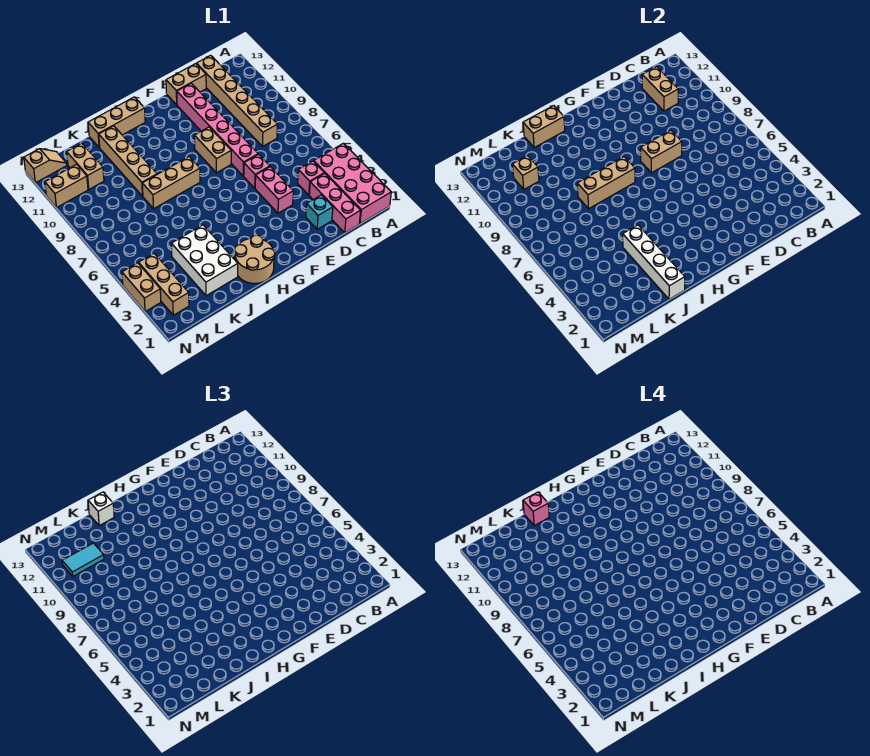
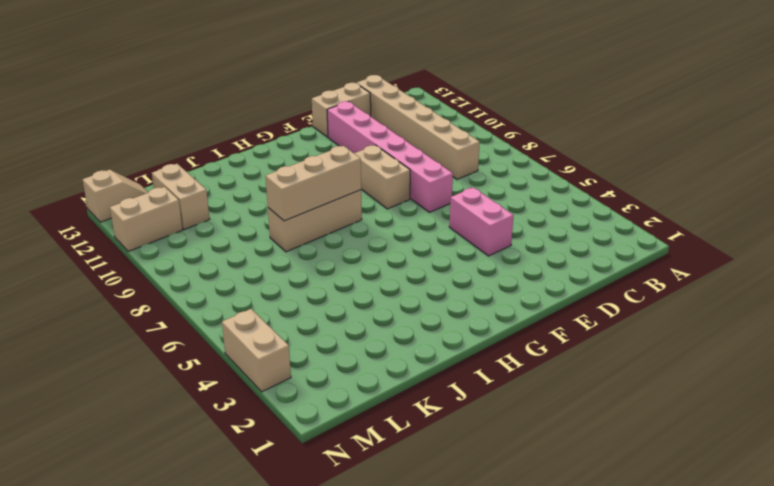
none -> pink brick A1:B4 level 1
none -> pink brick C1:C3 level 1
none -> pink brick C4 level 1

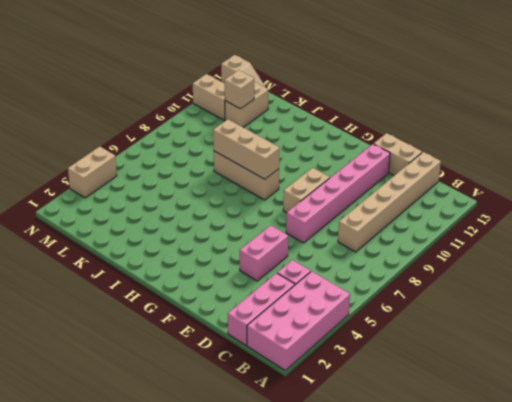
none -> cyan brick D2 level 1
none -> pink brick E6 level 1
none -> tan round brick H1:I2 level 1

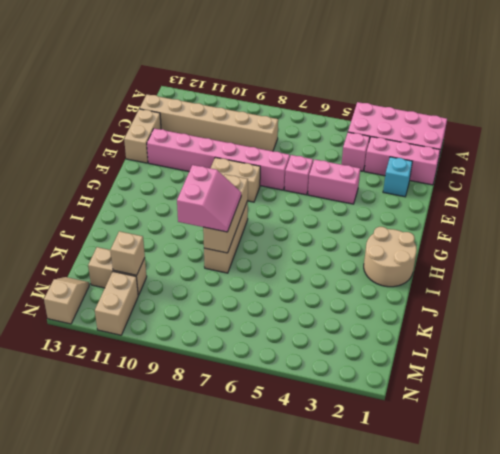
pink slope I8:J9 level 3 top 9 -> none
none -> tan brick H13:J13 level 1
none -> white brick J2:K4 level 1
none -> tan brick J9:J12 level 1

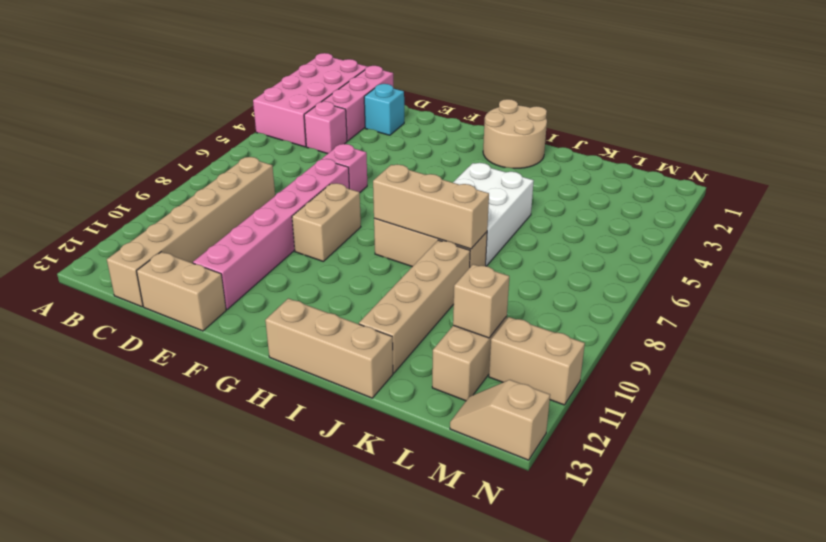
white brick I5:J7 level 1 -> white brick J2:K4 level 1
none -> pink brick E4:E5 level 1
none -> tan brick M2:M4 level 1
none -> tan brick N3:N4 level 1

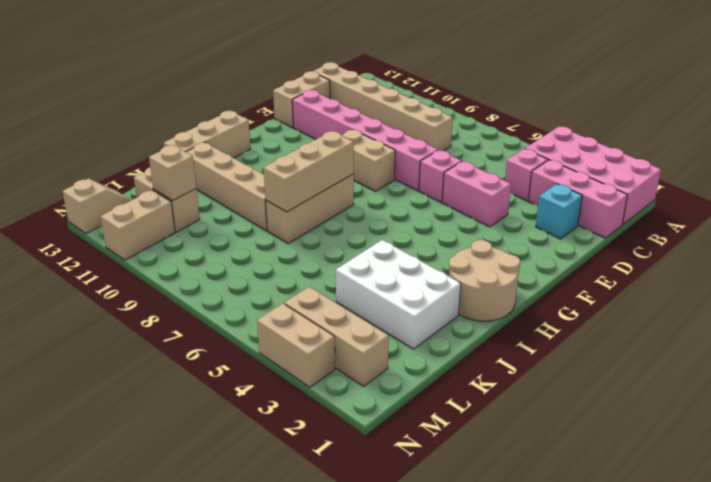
none -> tan brick C11:C12 level 2
none -> tan brick E8:F8 level 2
none -> tan brick I13:J13 level 2

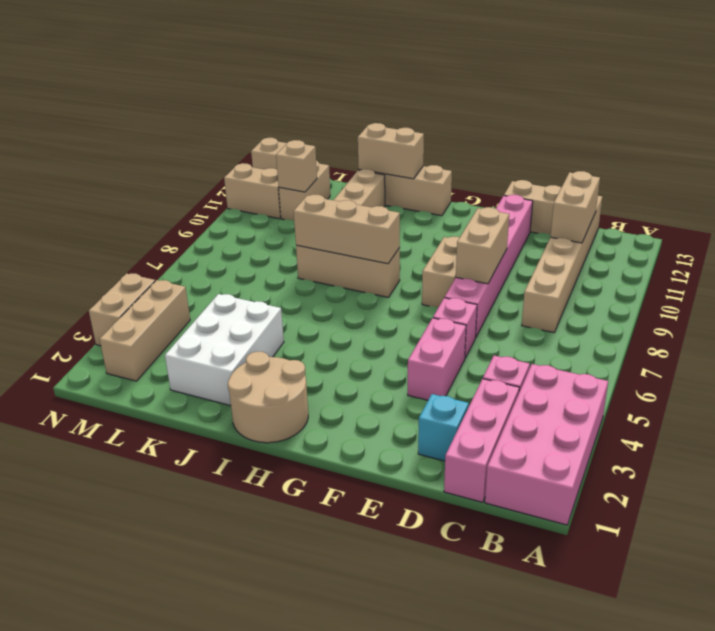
tan brick E8:E9 level 2 -> tan brick E8:F8 level 2
none -> white brick J1:J4 level 2
none -> white brick J13 level 3
none -> cyan tile L11:M11 level 3

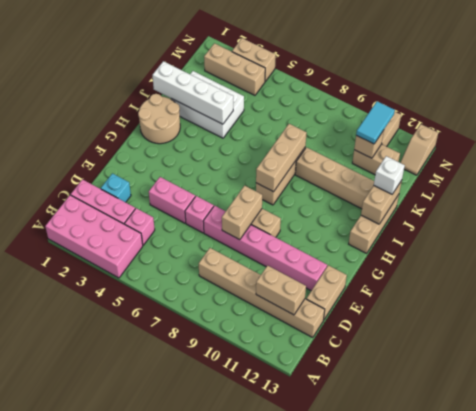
none -> pink brick J13 level 4

